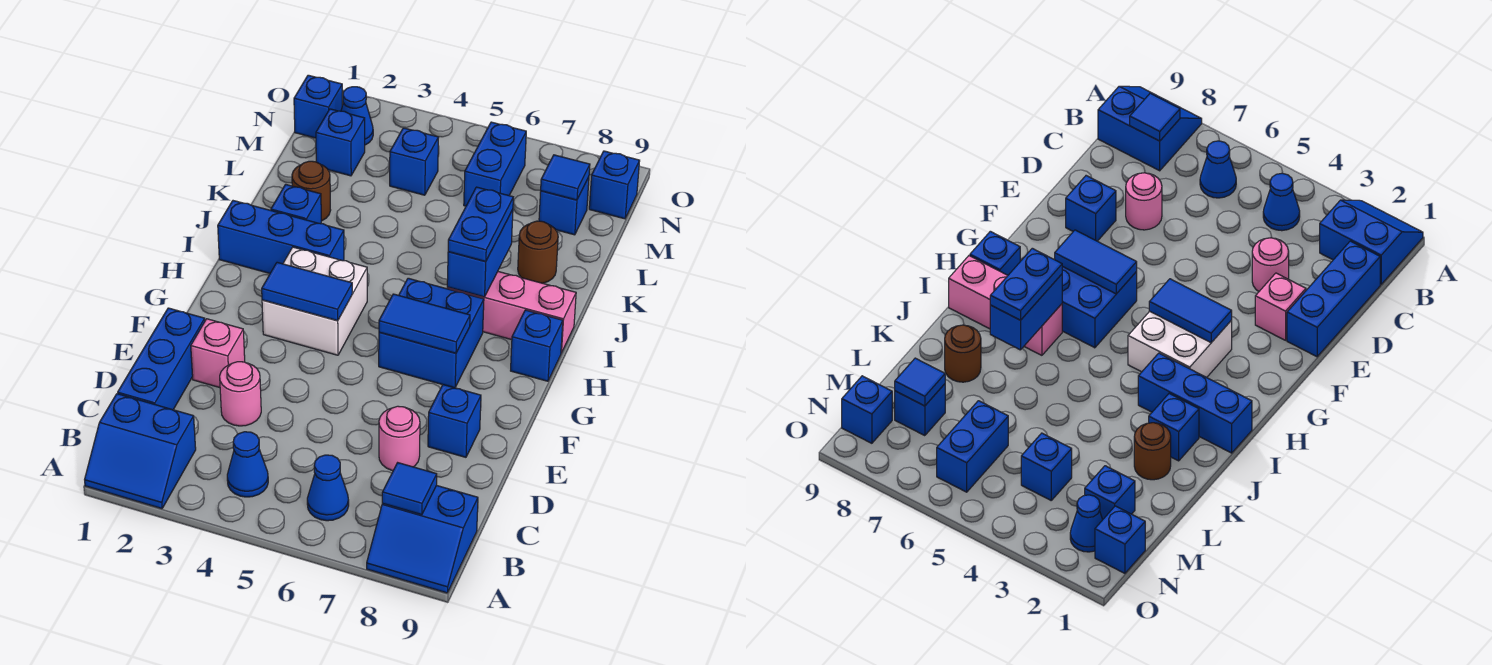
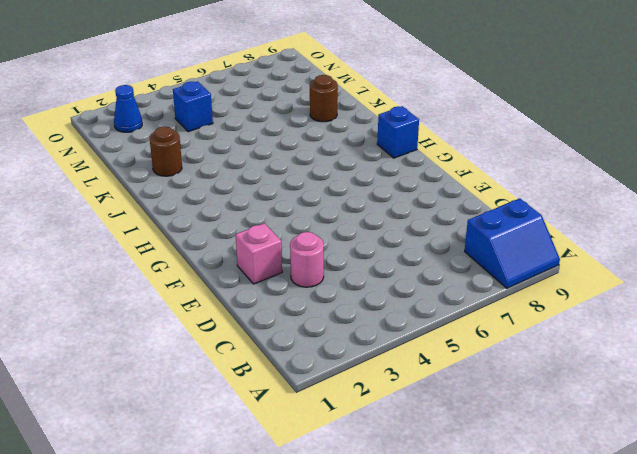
none -> blue slope A1:B2 level 1 top B
none -> blue cone B4 level 1
none -> blue cone B6 level 1
none -> blue brick C1:E1 level 1

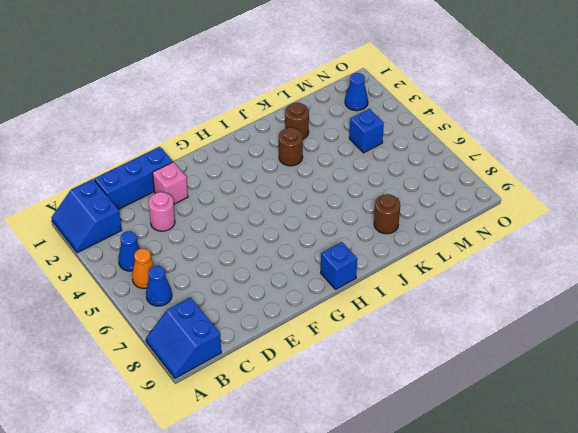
orange cone B5 level 1 -> none
brown round brick J3 level 1 -> none
none -> pink round brick D7 level 1
none -> blue brick E8 level 1
none -> white brick G3:H4 level 1
none -> blue brick G6:H7 level 1

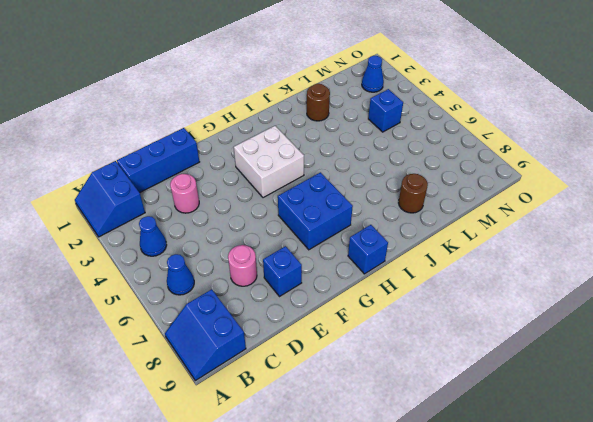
none -> pink brick E2 level 1
none -> blue brick I1:I3 level 1
none -> pink brick I7:I9 level 1
none -> blue brick J2 level 1

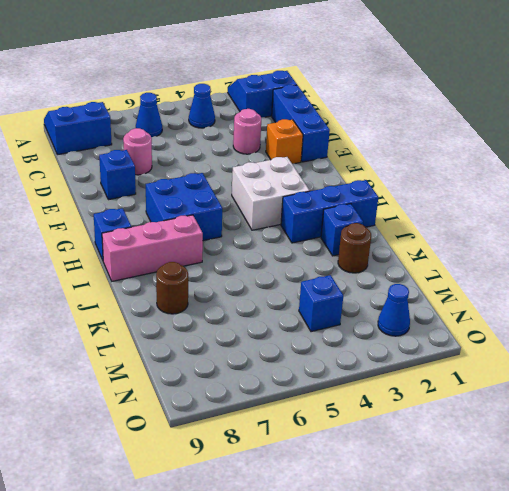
orange brick E2 level 1 -> pink brick E2 level 1
none -> blue brick M2 level 1
none -> blue brick M6:N6 level 1
none -> blue brick M8 level 1
none -> blue brick N1 level 1

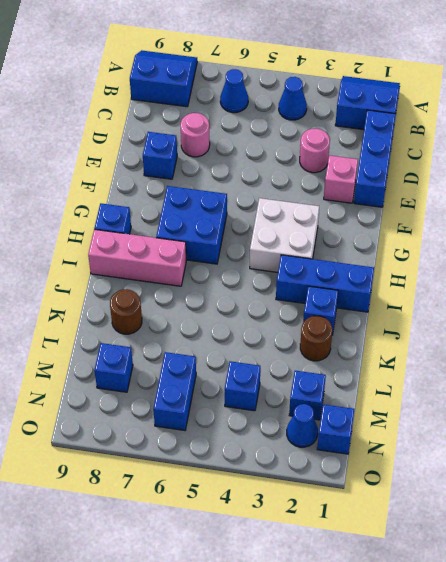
none -> blue brick N9 level 1
none -> blue tile B8 level 2
none -> blue tile G3:G4 level 2
none -> blue tile G6:G7 level 2

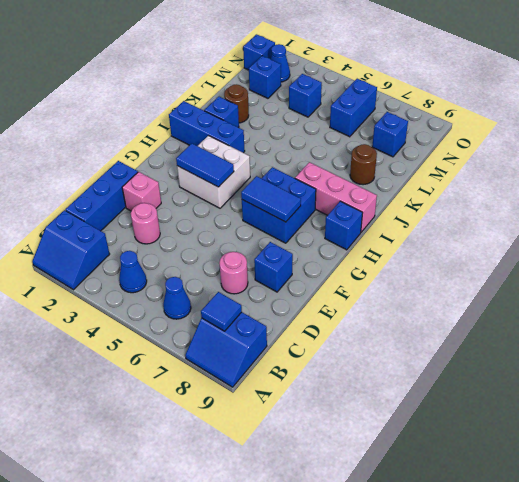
none -> blue brick N9 level 1
none -> blue brick I7:J7 level 2
none -> blue tile M8 level 2
none -> blue plate I7:J7 level 3

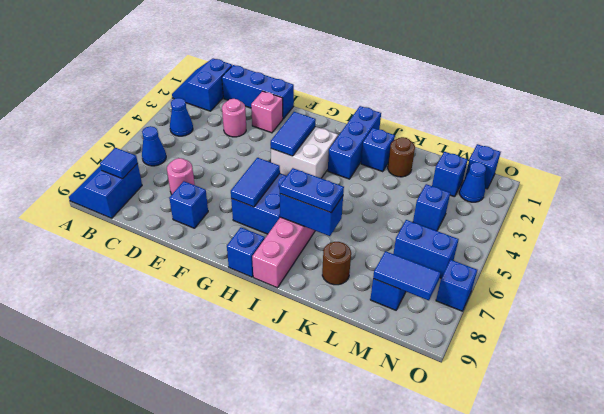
blue tile M8:N8 level 2 -> blue tile M8 level 2
blue brick O7 level 1 -> blue brick N9 level 1

